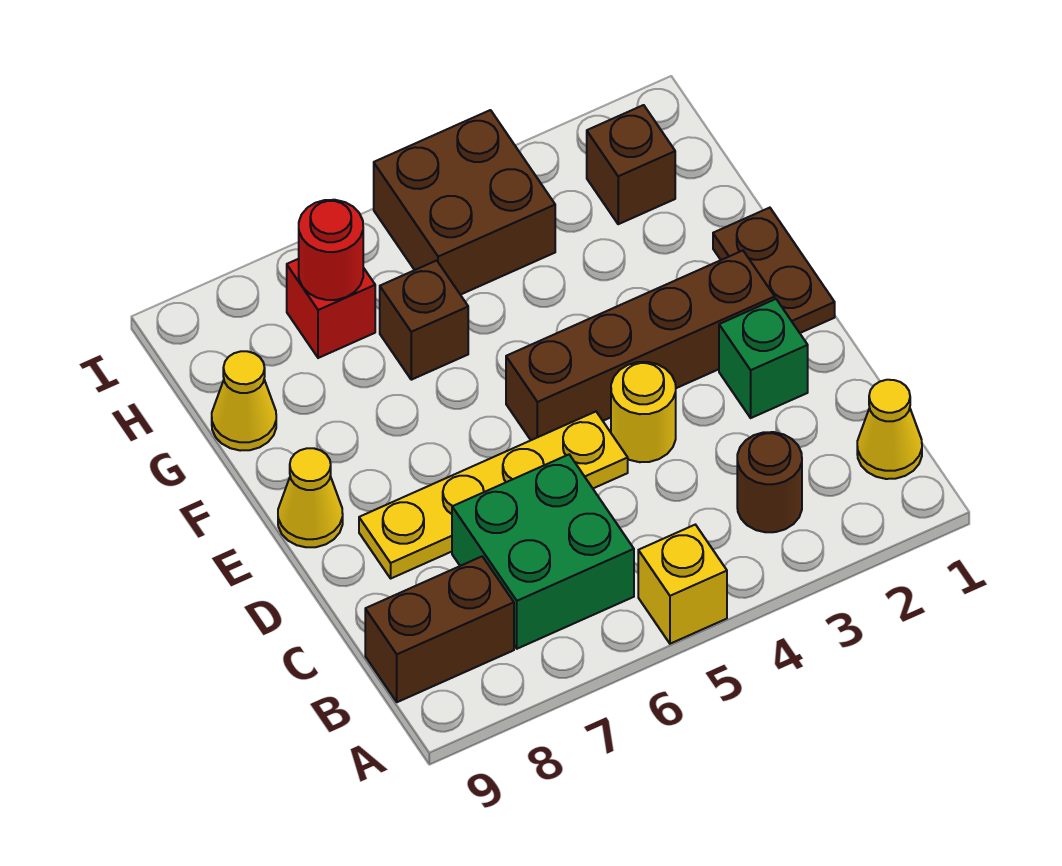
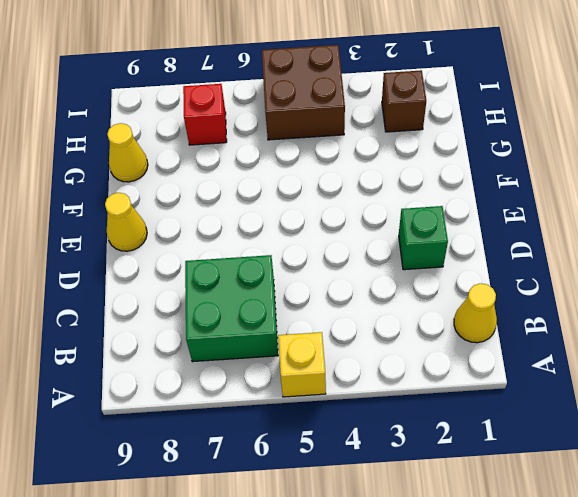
none -> brown round brick B3 level 1
none -> brown brick B8:B9 level 1
none -> yellow round brick D4 level 1

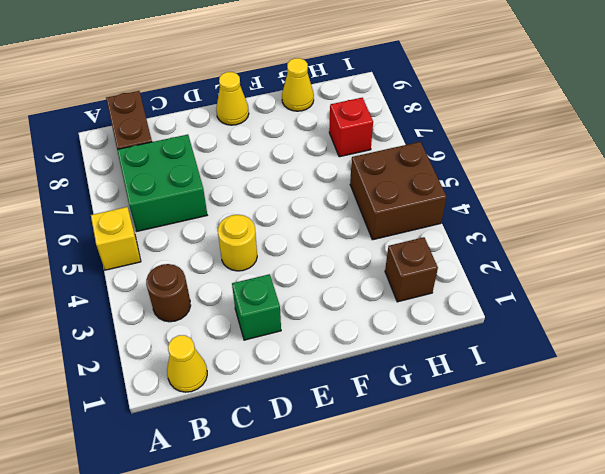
none -> yellow plate D5:D8 level 1
none -> brown plate E1:F1 level 1
none -> brown brick E2:E5 level 1

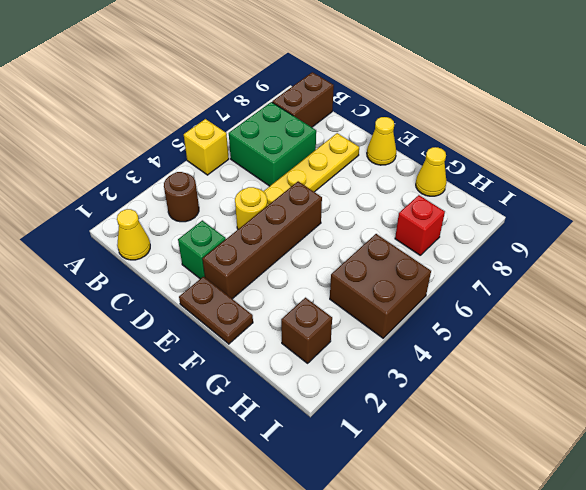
none -> brown brick G6 level 1
none -> red round brick H7 level 2

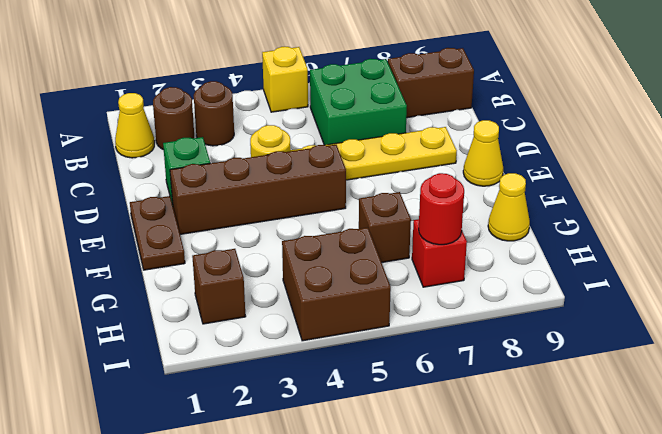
brown round brick B2 level 1 -> none

